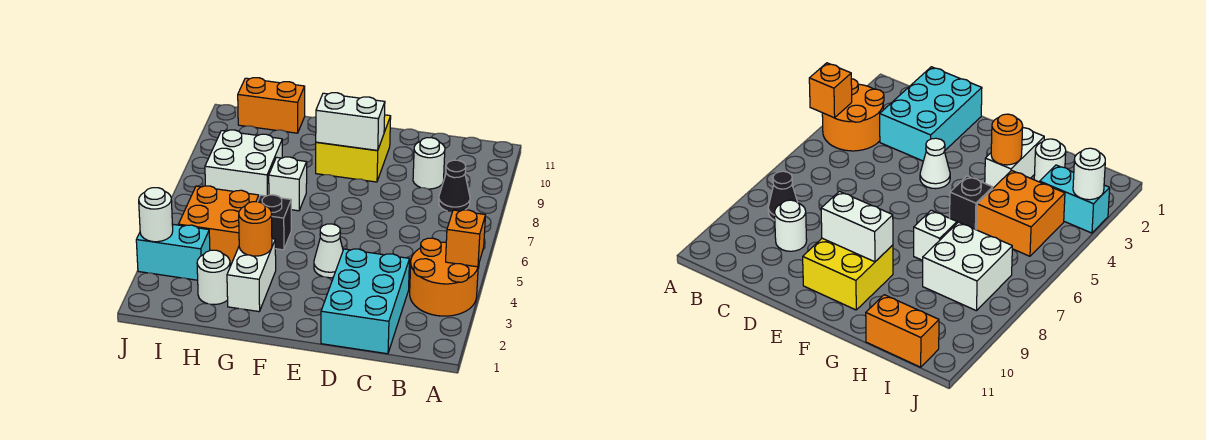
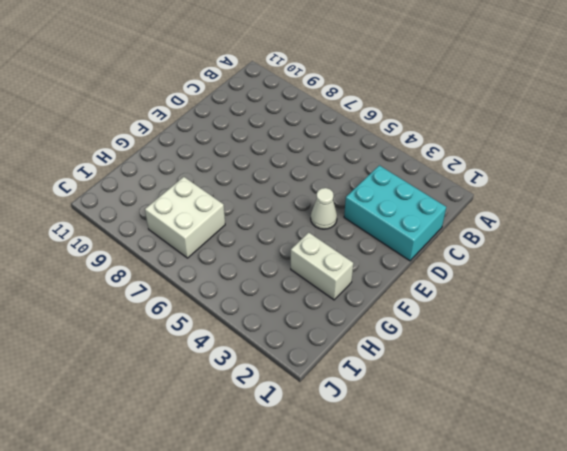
none -> orange round brick A3:B4 level 1
none -> black cone B8 level 1
none -> white round brick C9 level 1

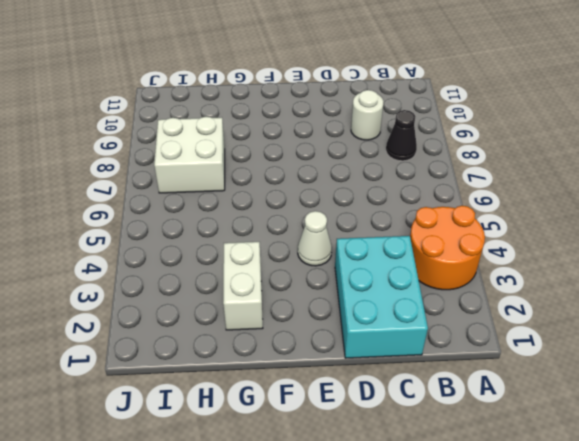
none -> yellow brick E9:F10 level 1
none -> black brick G5 level 1
none -> white brick G7 level 1

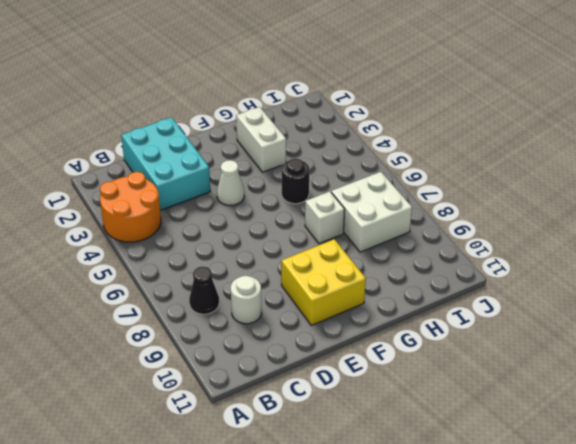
black round brick G5 level 1 -> black brick G5 level 1
none -> white round brick H2 level 1
none -> orange brick H4:I5 level 1
none -> orange brick H11:I11 level 1

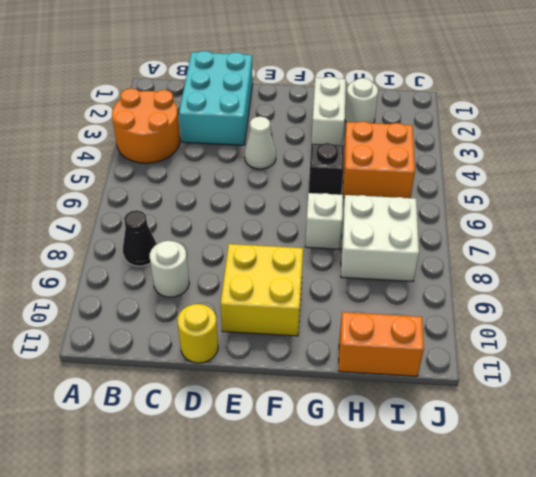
yellow round brick D11 level 1 -> none
none -> cyan brick I3:J3 level 1
none -> orange brick A4 level 2
none -> white brick E9:F9 level 2

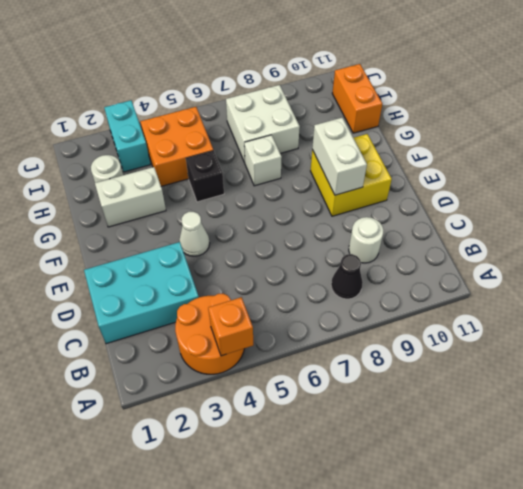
none -> orange round brick G3 level 2
none -> white round brick J3 level 2

